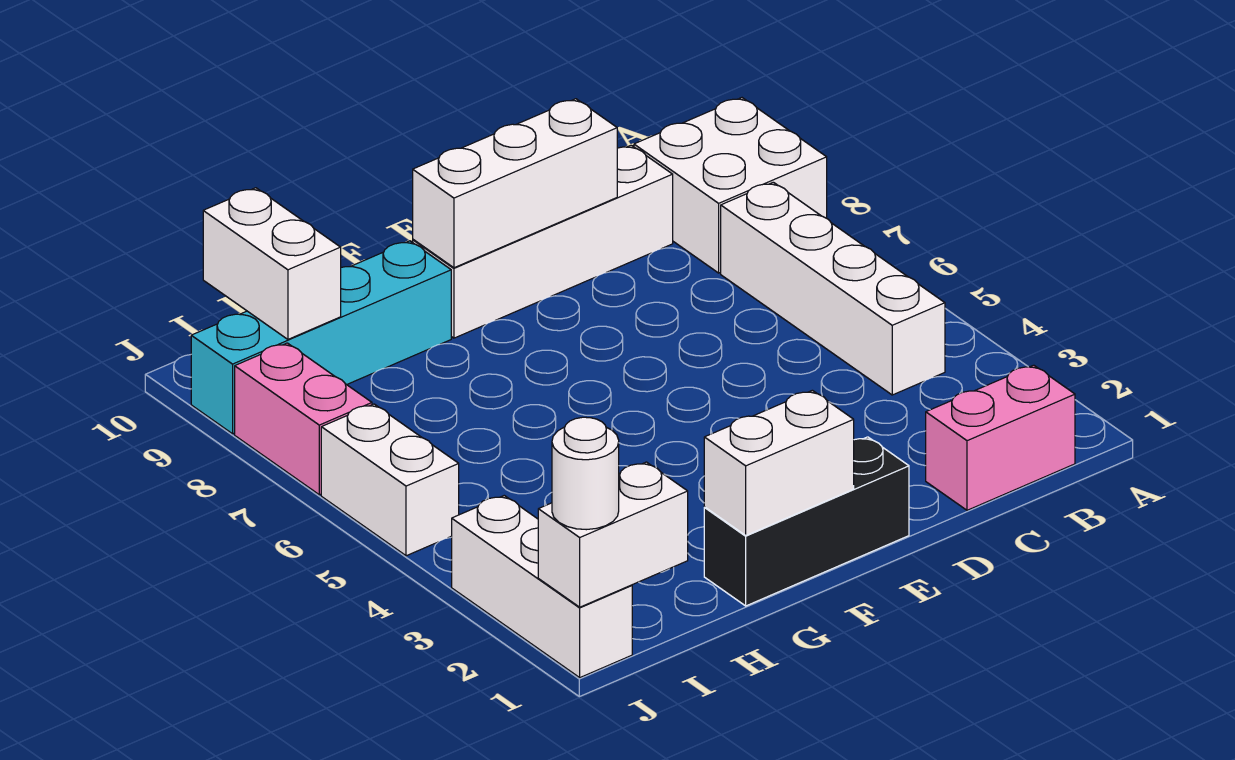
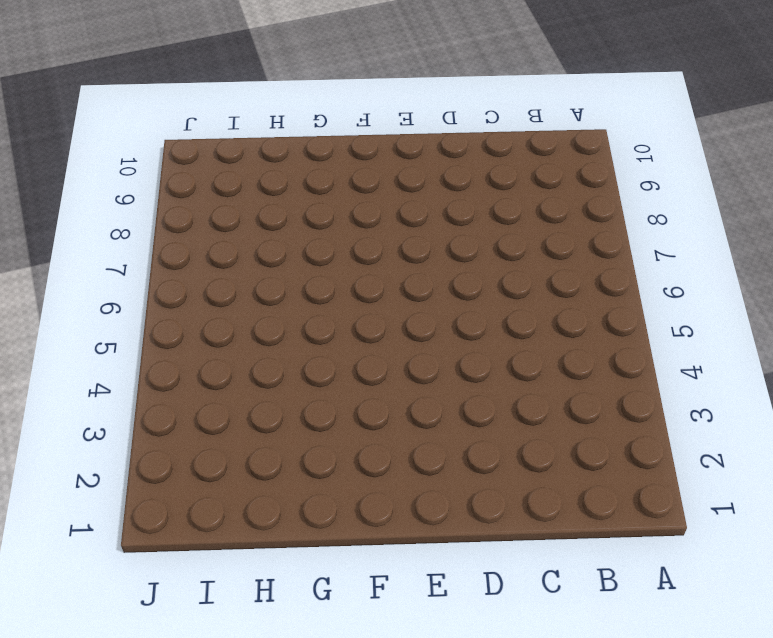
none -> white brick A8:B9 level 1
none -> pink brick B1:C1 level 1
none -> white brick B4:B7 level 1

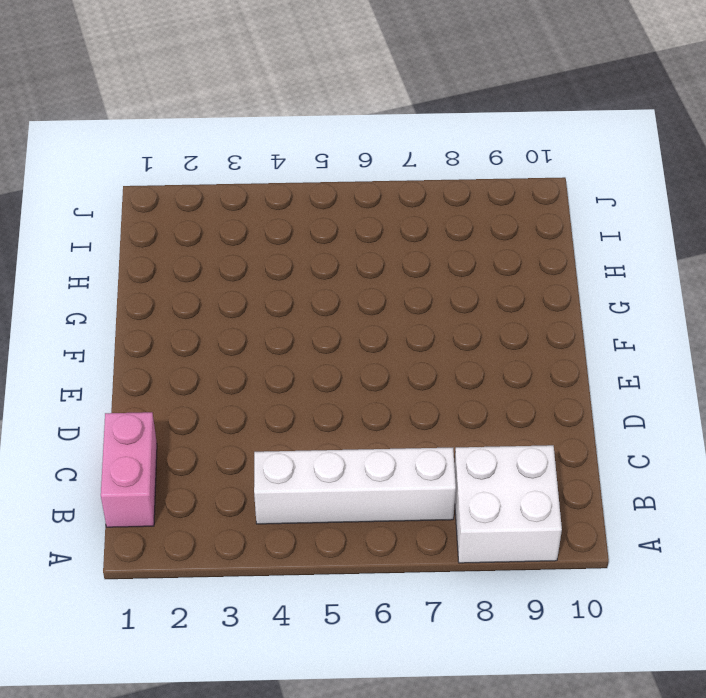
none -> white brick C9:F9 level 1
none -> black brick E1:G1 level 1
none -> cyan brick G9:J9 level 1

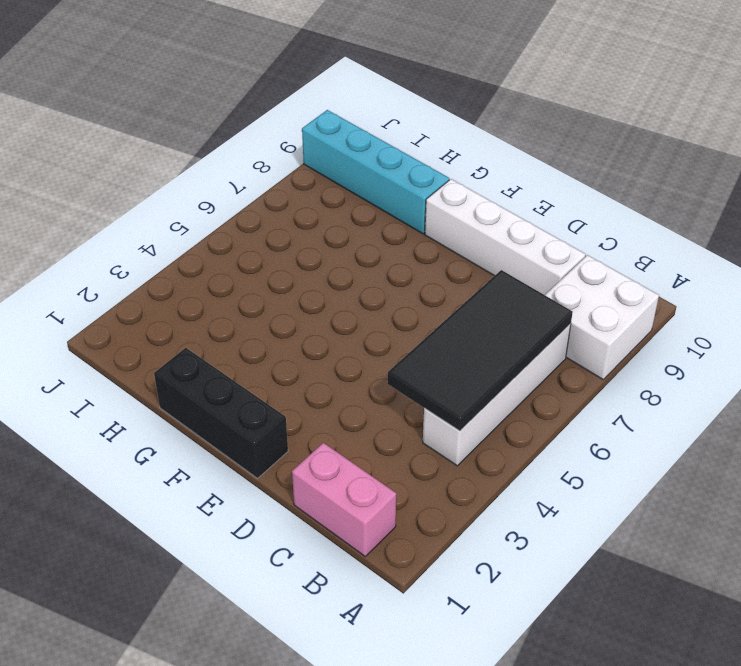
black tile B4:C7 level 2 -> none
none -> white brick J1:J3 level 1
none -> white brick J5:J6 level 1
none -> pink brick J7:J8 level 1

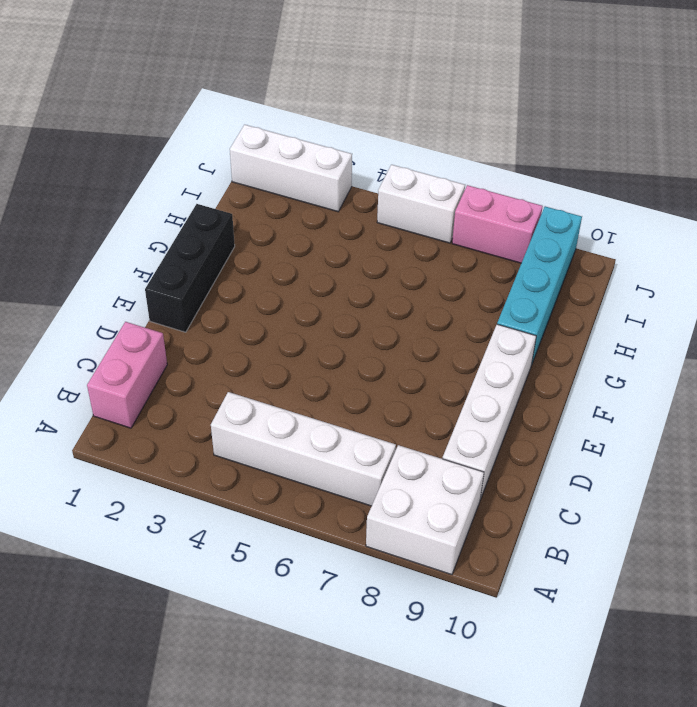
none -> white brick D9:F9 level 2
none -> white brick F1:G1 level 2
none -> white brick I1:J1 level 2

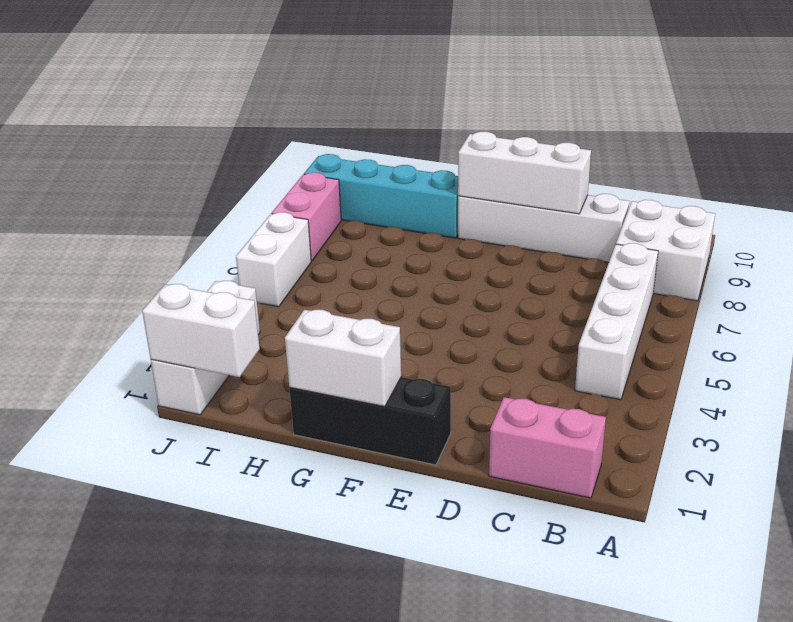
none -> white brick I9:I10 level 2
none -> white round brick J1 level 3

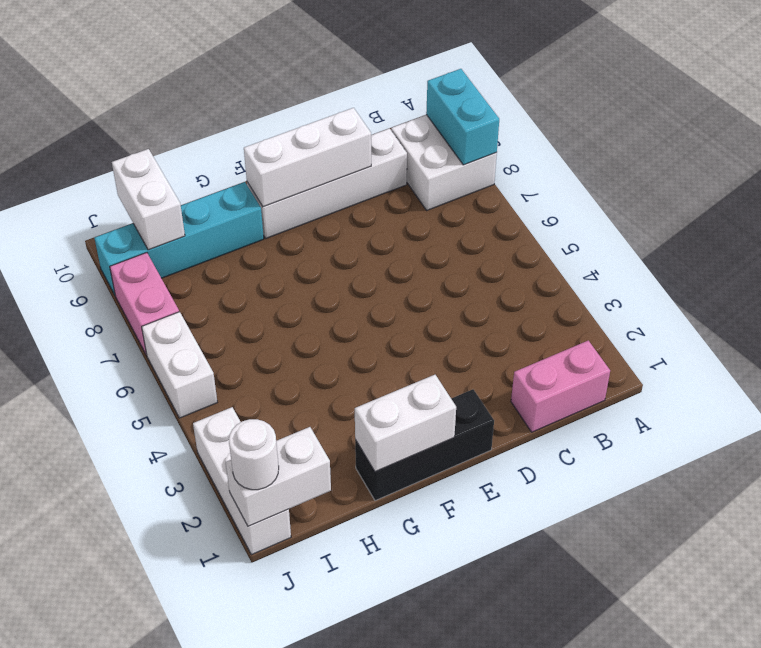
cyan brick A8:A9 level 2 -> none
none -> white brick B4:B7 level 1

